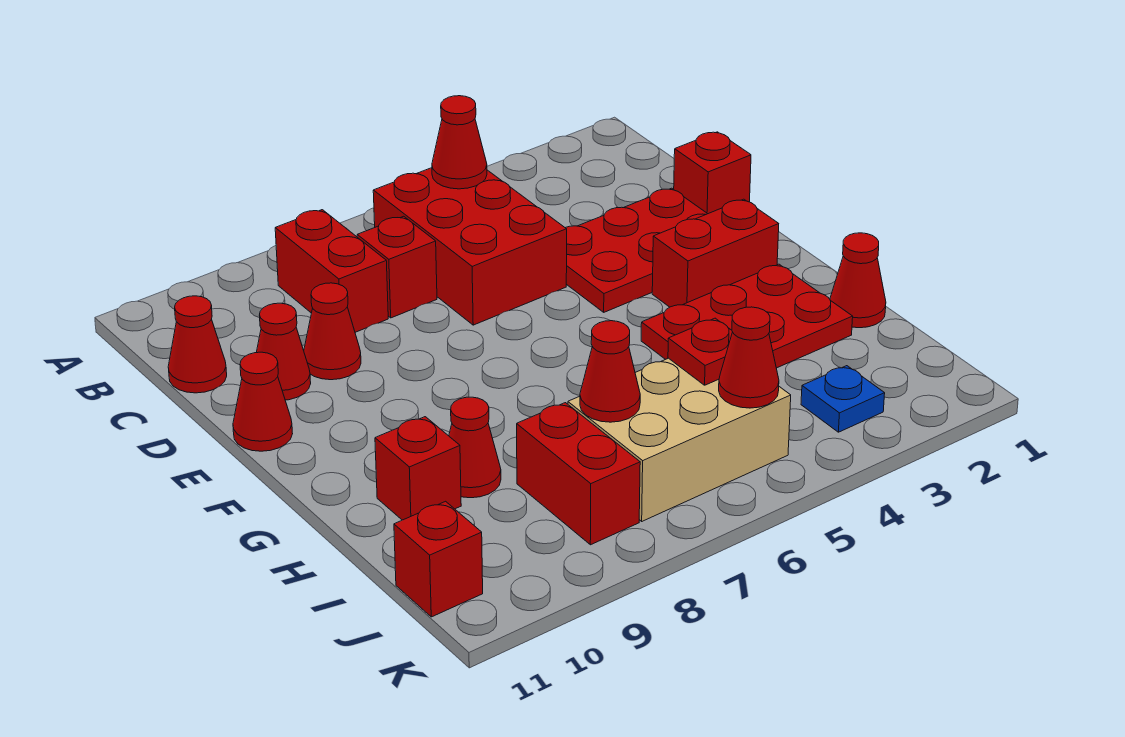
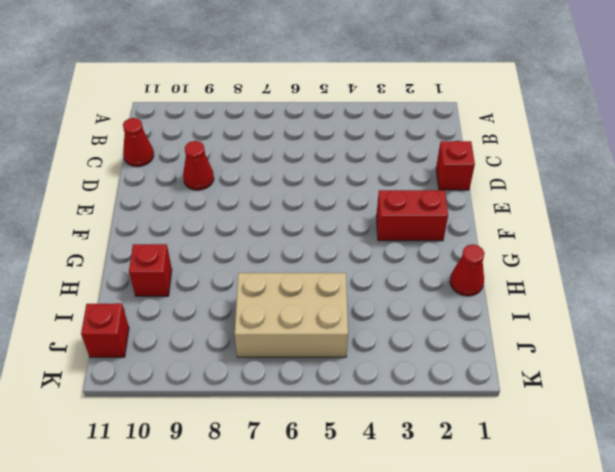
none -> red brick B5:D6 level 1
none -> red brick B8:C8 level 1
none -> red brick C7 level 1

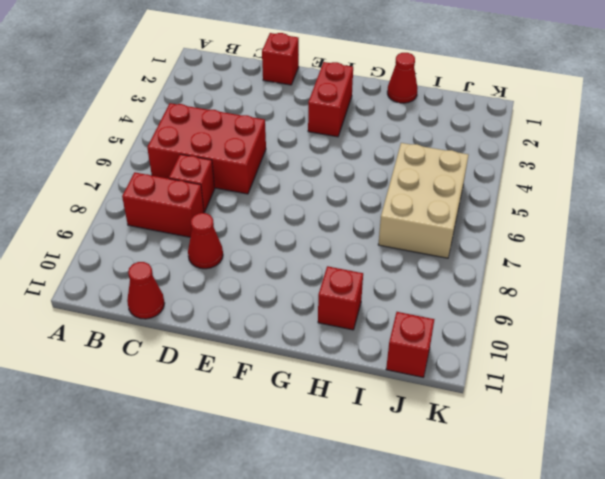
none -> red plate D2:E4 level 1
none -> red cone D10 level 1
none -> red cone E11 level 1

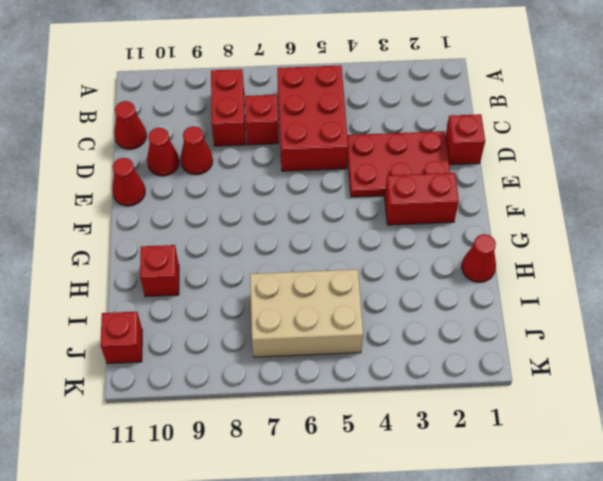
none -> red plate G2:H4 level 1
none -> red cone H9 level 1
none -> red brick I8:J8 level 1

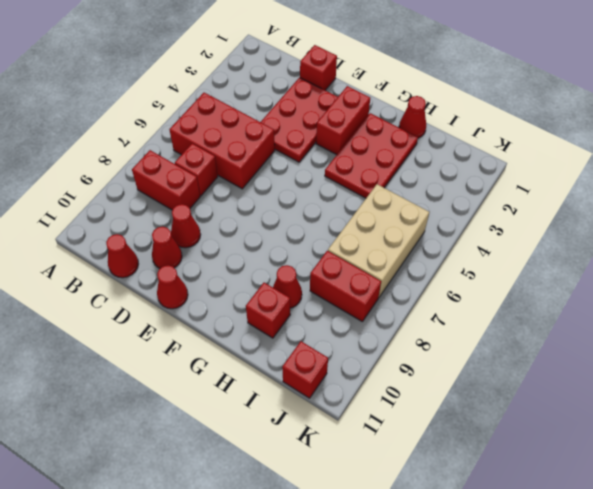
none -> blue plate J3 level 1
none -> red cone B5 level 2
none -> red plate I5 level 2

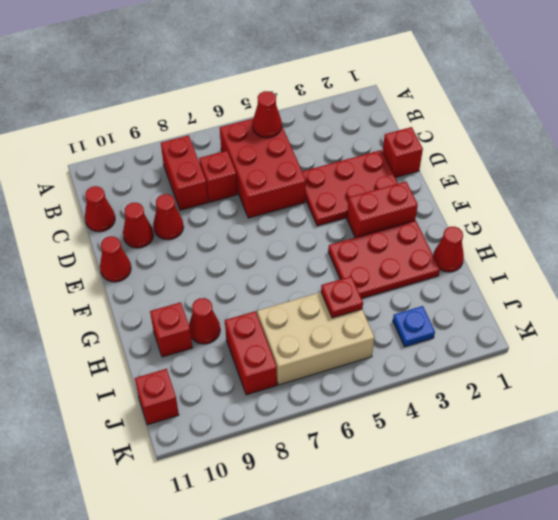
none -> red cone I7 level 2
none -> red cone J5 level 2

